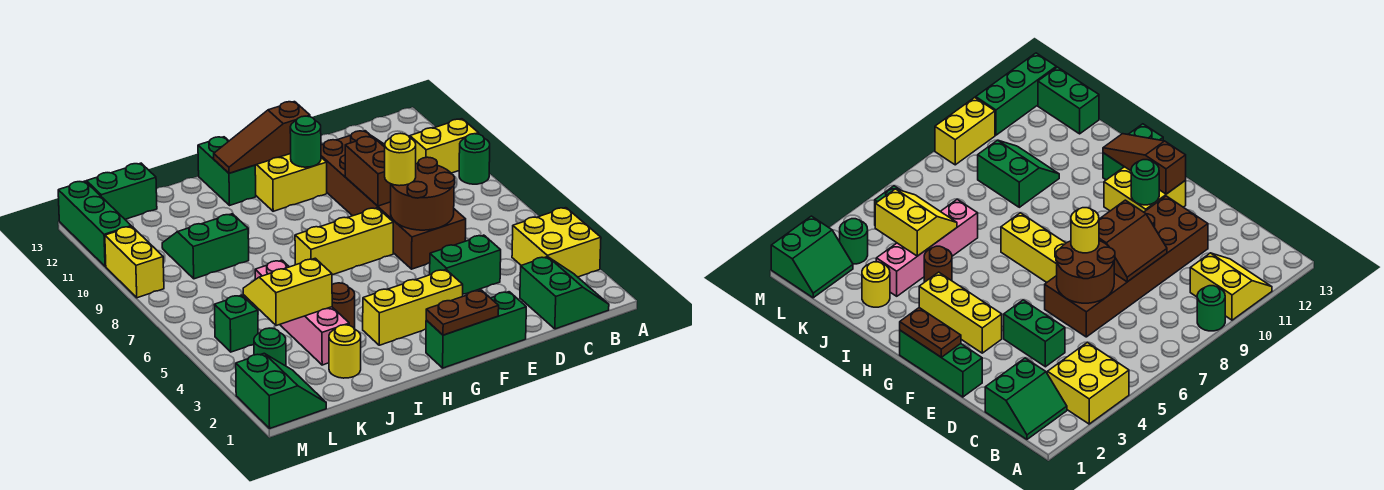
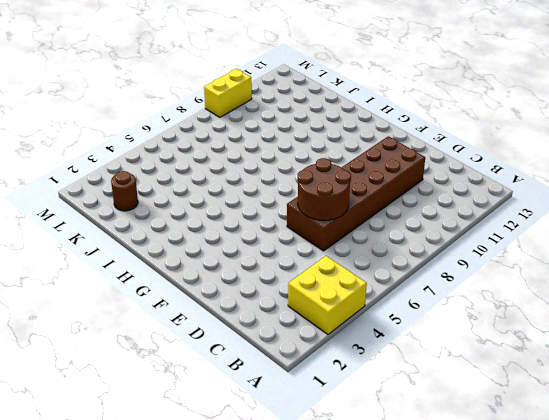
brown round brick K2 level 1 -> brown round brick I4 level 1
none -> green round brick A9 level 1
none -> yellow slope A10:B11 level 1 top 10
none -> green slope B1:C2 level 1 top C

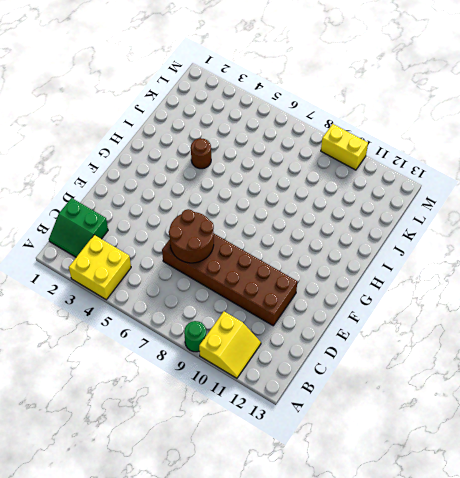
none -> green brick D4:E4 level 1
none -> green brick E1:G1 level 1
none -> yellow brick F3:H3 level 1

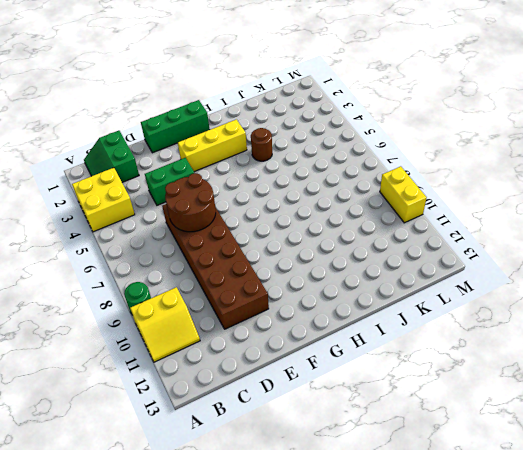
none -> yellow brick F7:H7 level 1
none -> yellow brick F11:G12 level 1
none -> green brick H12:H13 level 1

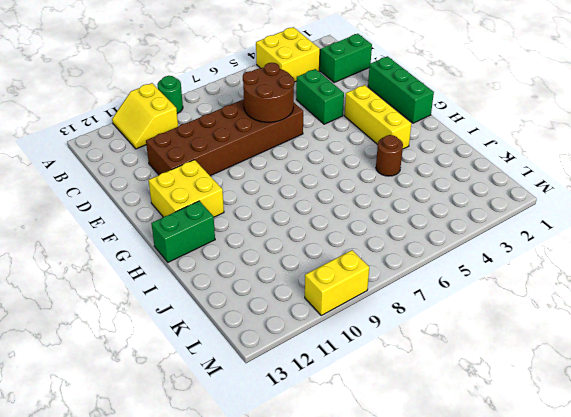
none -> yellow brick F7:H7 level 1
none -> yellow round brick J2 level 1
none -> pink brick J3:J6 level 1

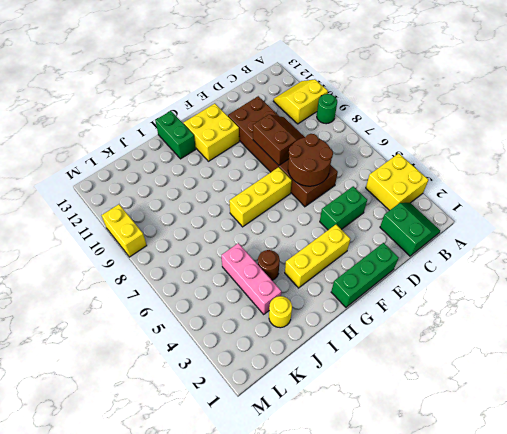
pink brick J3:J5 level 1 -> pink brick J3:J6 level 1
none -> green slope J9:K10 level 1 top 9
none -> green brick K13:L13 level 1
none -> green slope L1:M2 level 1 top M

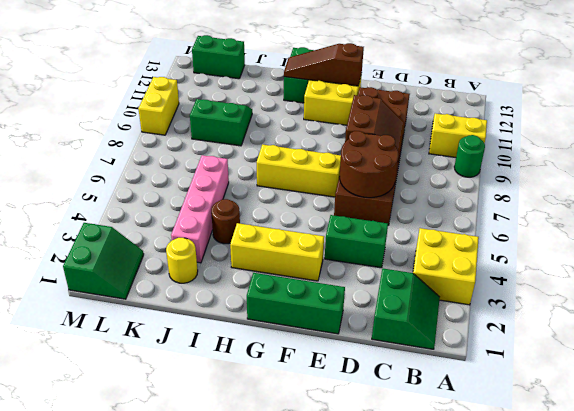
none -> green round brick L3 level 1
none -> green brick L5 level 1
none -> green brick M11:M13 level 1

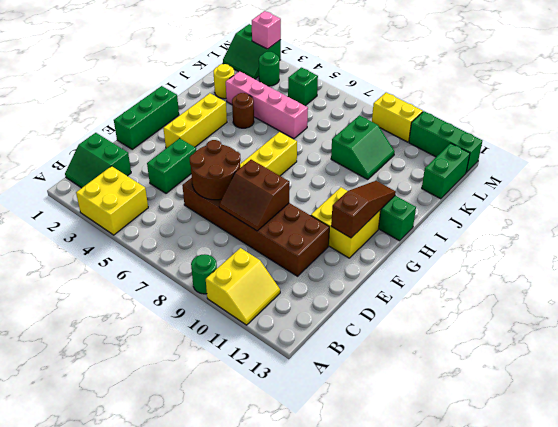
pink brick M2 level 2 -> none
none -> brown plate F1:G1 level 2
none -> green round brick F11 level 2
none -> yellow slope J4:K5 level 2 top 4

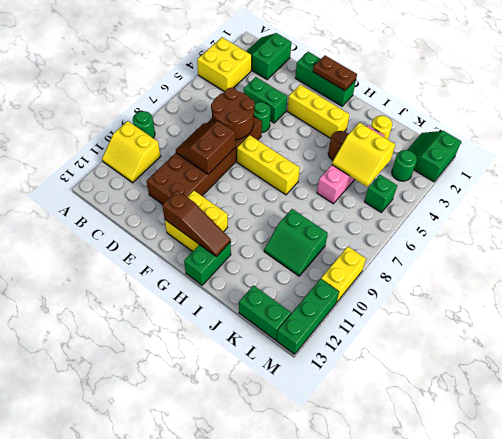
green round brick E5 level 1 -> green round brick F11 level 2
none -> yellow round brick E7 level 3

